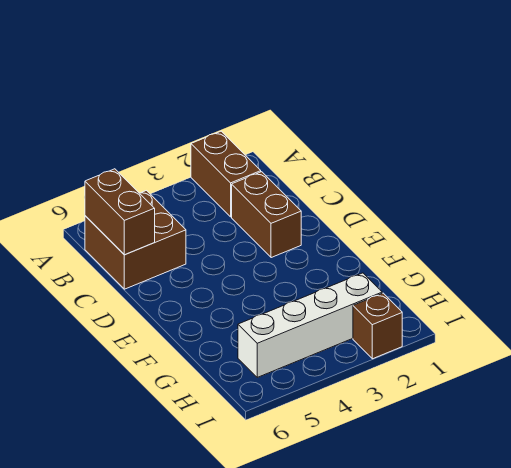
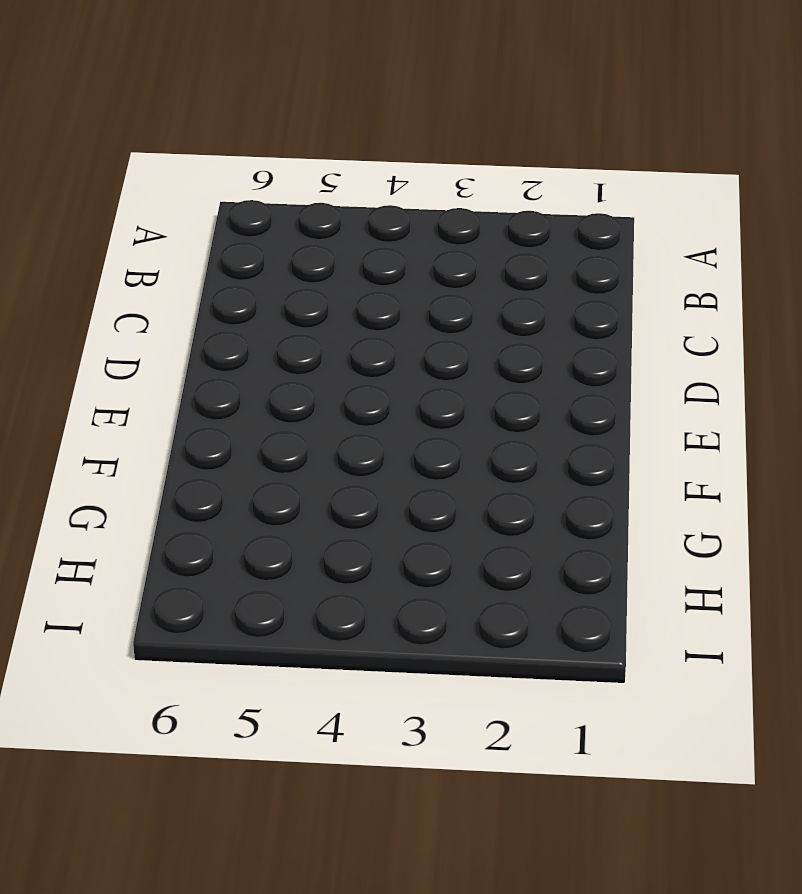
none -> brown brick A2:B2 level 1
none -> brown brick B5:C6 level 1

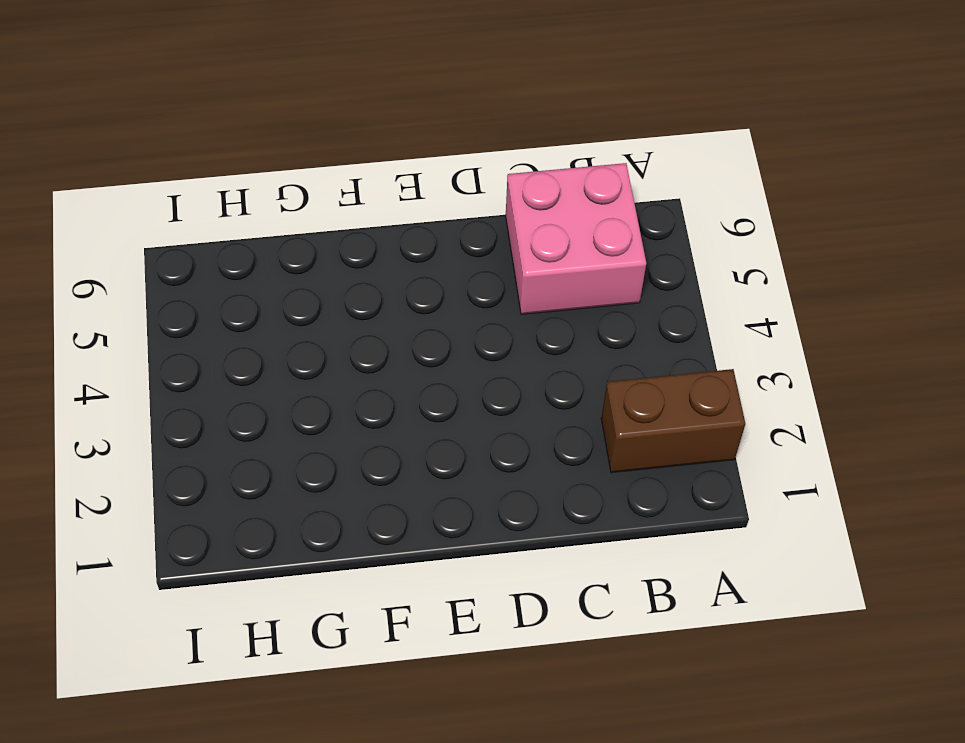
pink brick B5:C6 level 1 -> brown brick B5:C6 level 1
none -> brown brick C2:D2 level 1
none -> white brick H2:H5 level 1

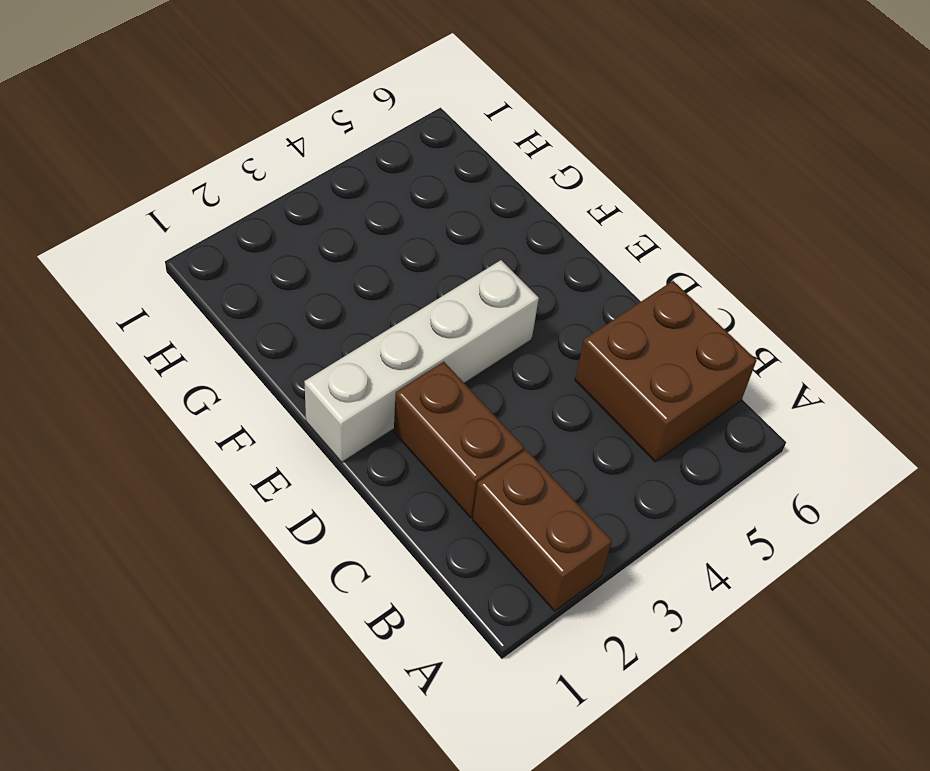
white brick E1:E4 level 1 -> white brick H2:H5 level 1
none -> brown brick I2 level 1
none -> brown brick B6:C6 level 2

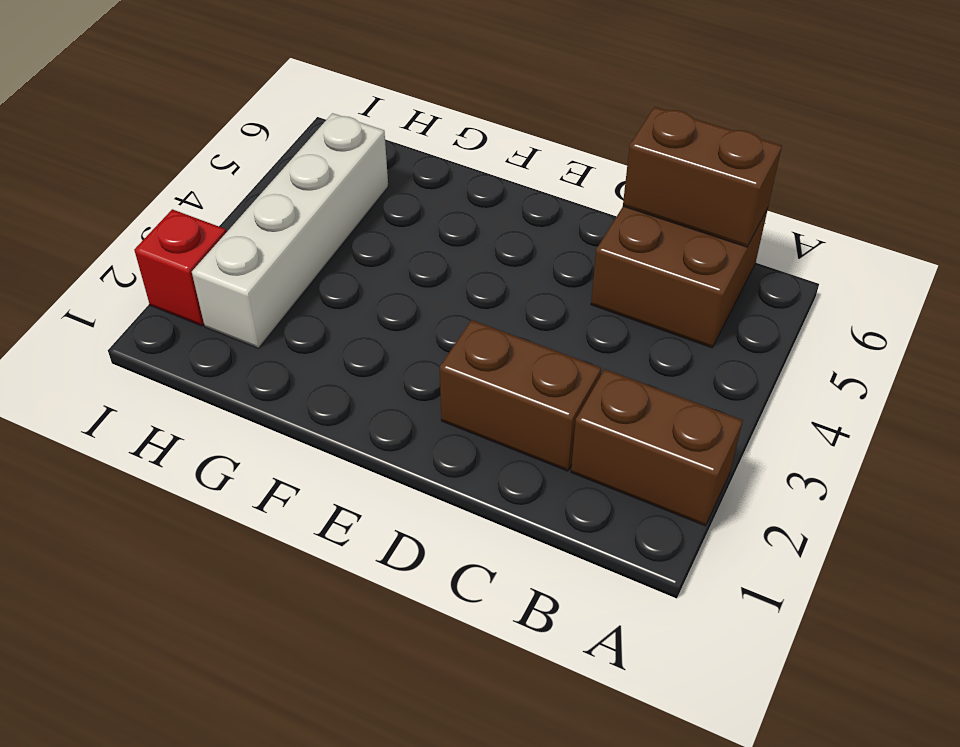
red brick I2 level 1 -> brown brick I2 level 1

